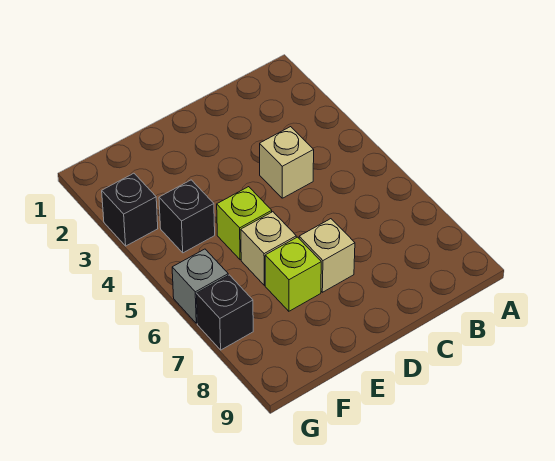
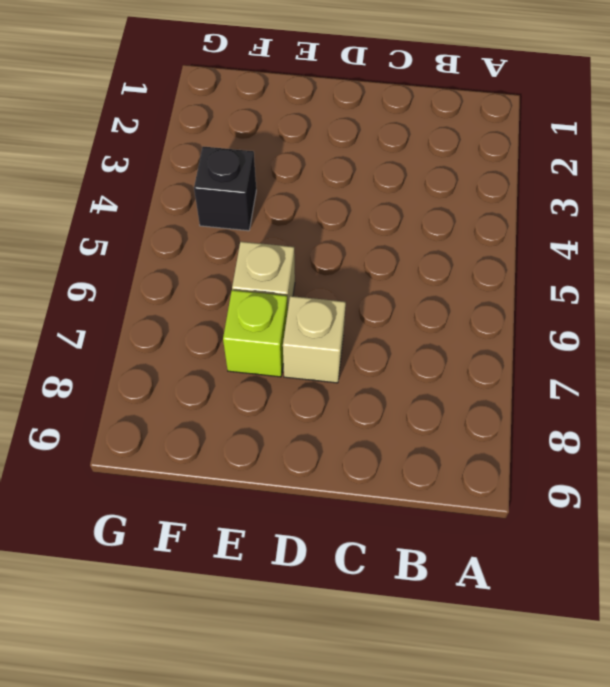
none -> tan brick C4 level 1
none -> lime brick E5 level 1

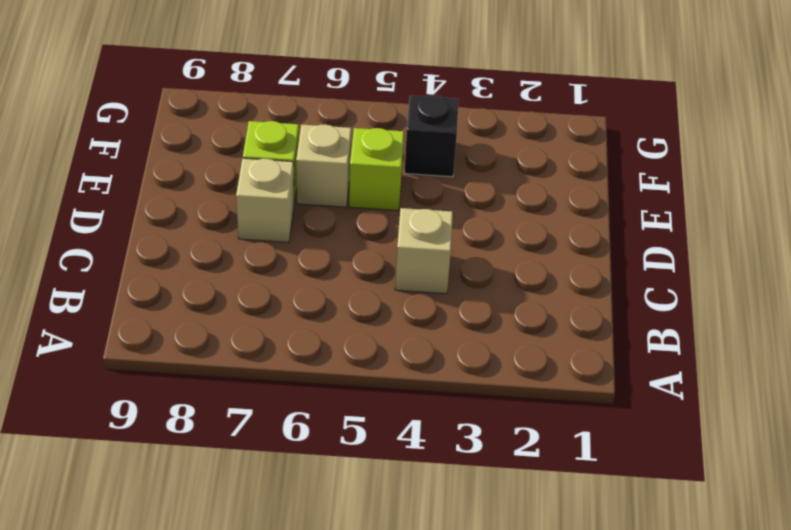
none -> black brick G3 level 1
none -> grey brick G6 level 1

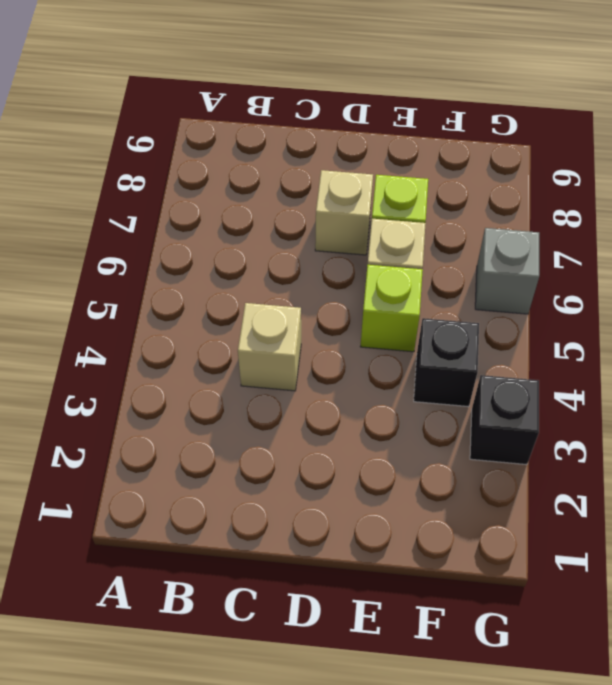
none -> black brick G7 level 1

